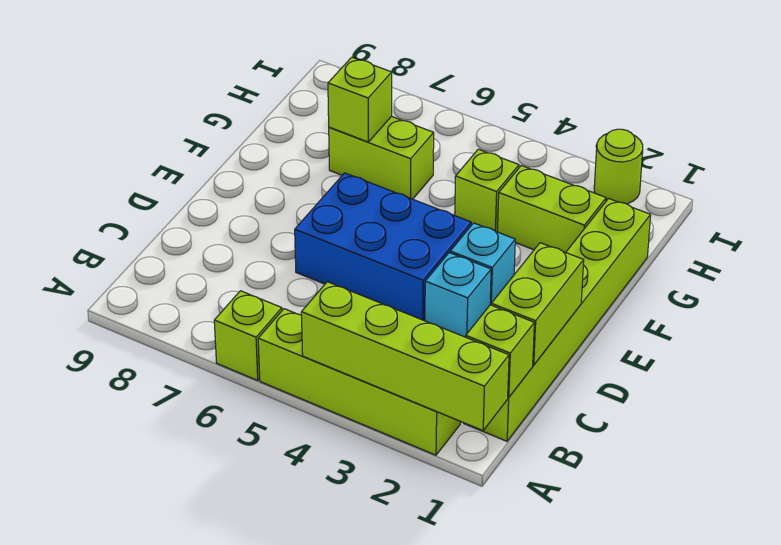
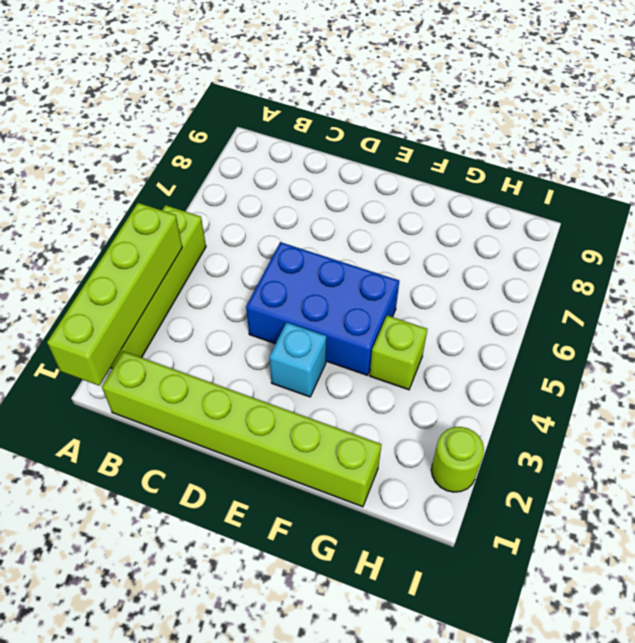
blue brick D4:F5 level 1 -> blue brick D4:E6 level 1
none -> lime brick A6 level 1
none -> cyan brick D3 level 1
none -> lime brick G2:G3 level 1

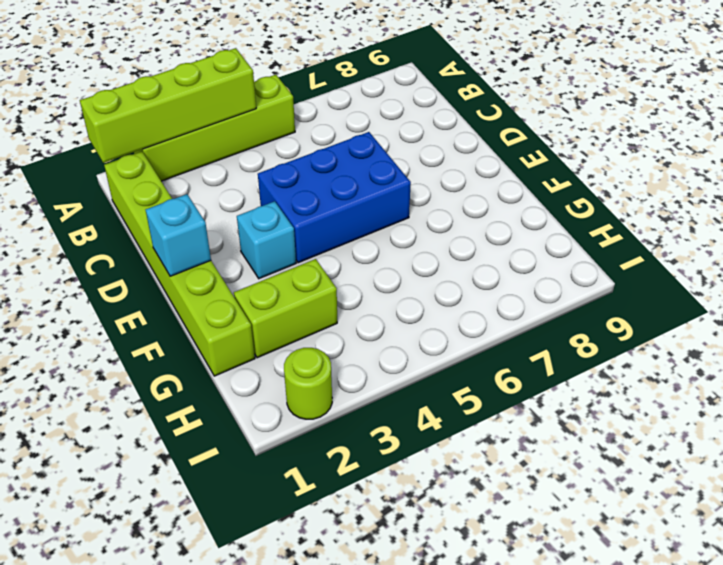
cyan brick E1 level 2 -> cyan brick D3 level 1
none -> lime brick A6 level 1
none -> lime brick G4 level 1
none -> lime brick G6:G7 level 1

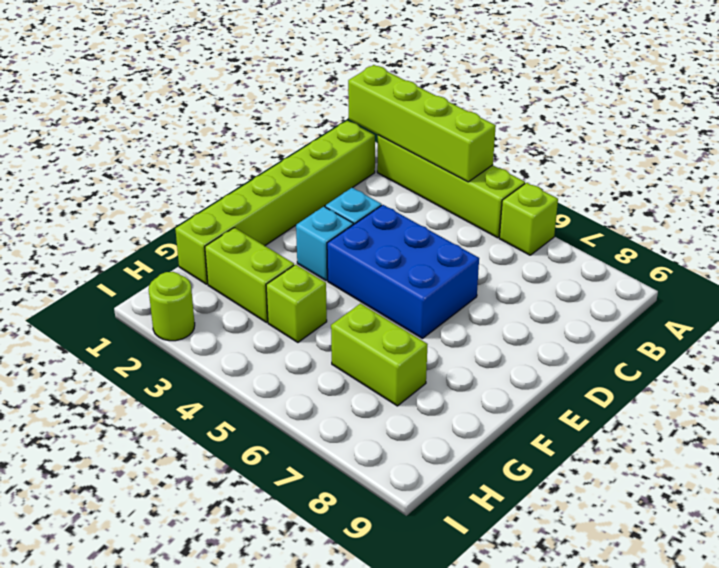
none -> lime brick B1 level 2
none -> lime brick C1:D1 level 2
none -> lime brick G7 level 2

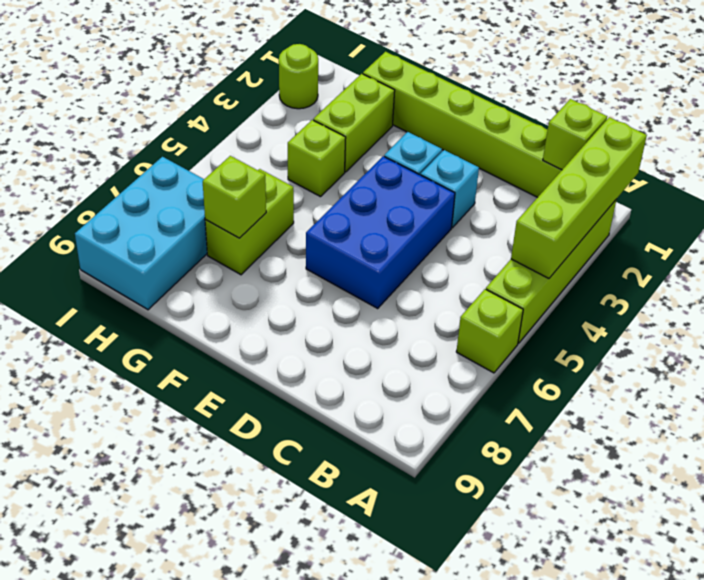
cyan brick H7:I9 level 1 -> none
none -> lime brick C1:D1 level 2

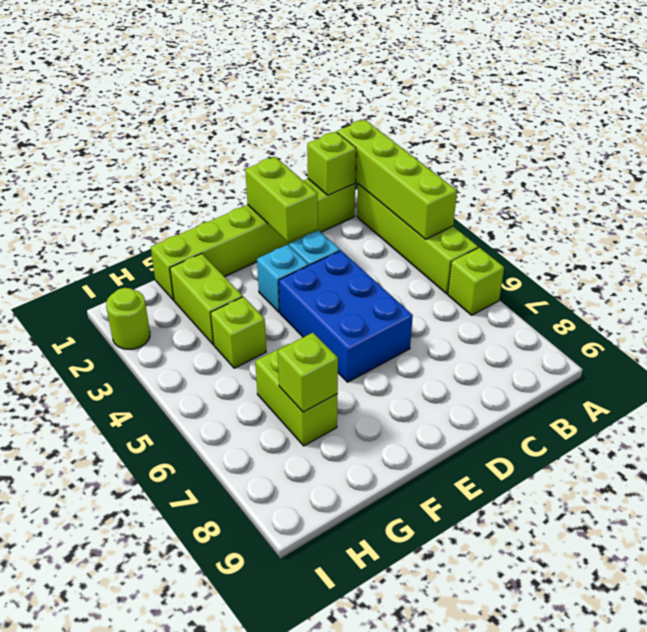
lime brick D1:D2 level 2 -> lime brick C1:D1 level 2

